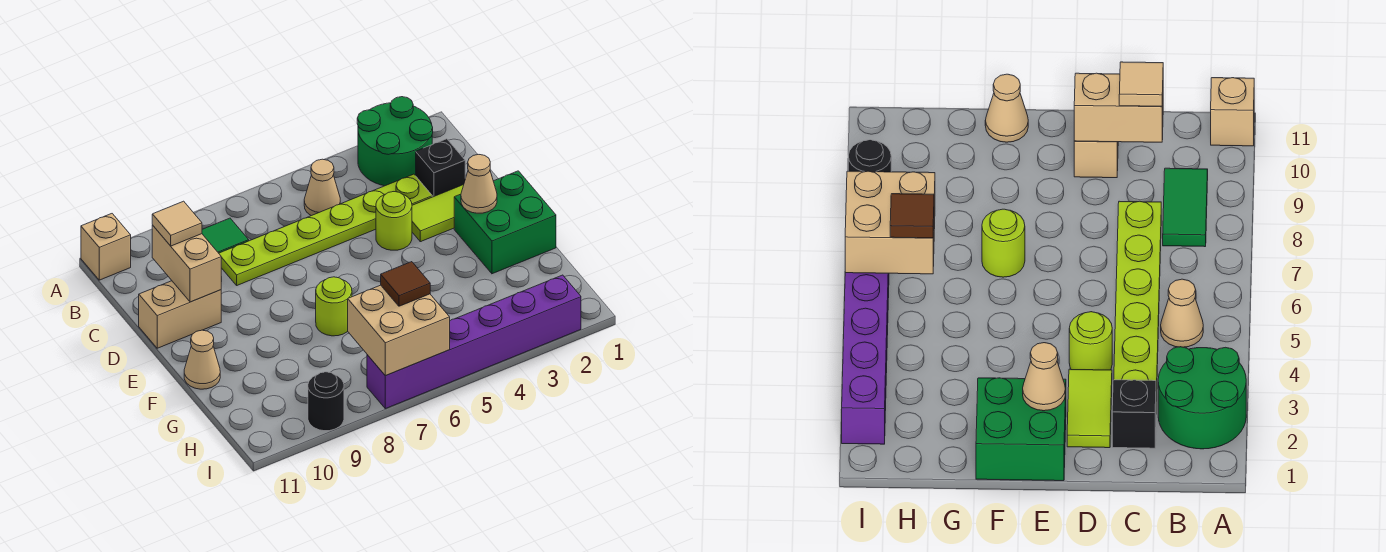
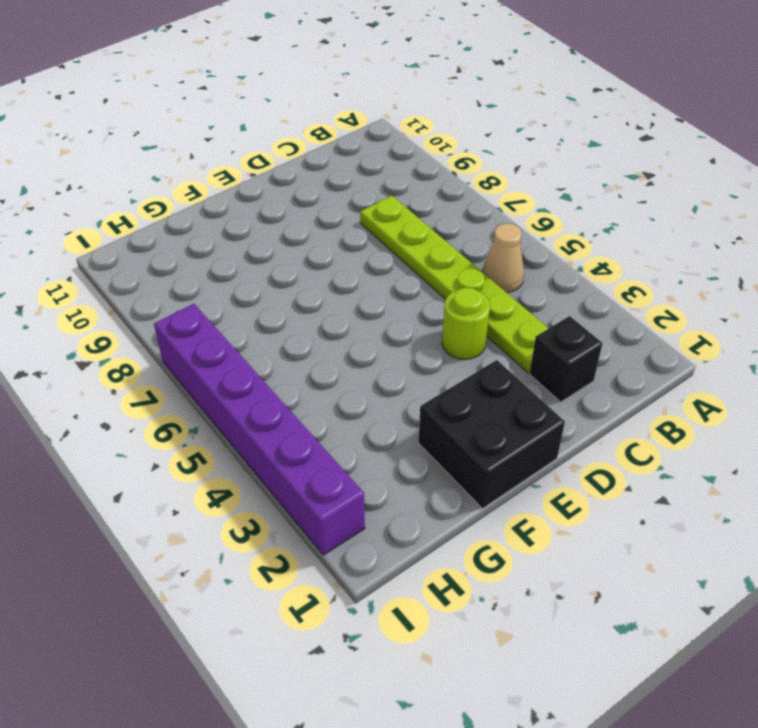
black brick E1:F2 level 1 -> green brick E1:F2 level 1
none -> green round brick A2:B3 level 1
none -> tan brick A11 level 1
none -> green tile B8:B9 level 1

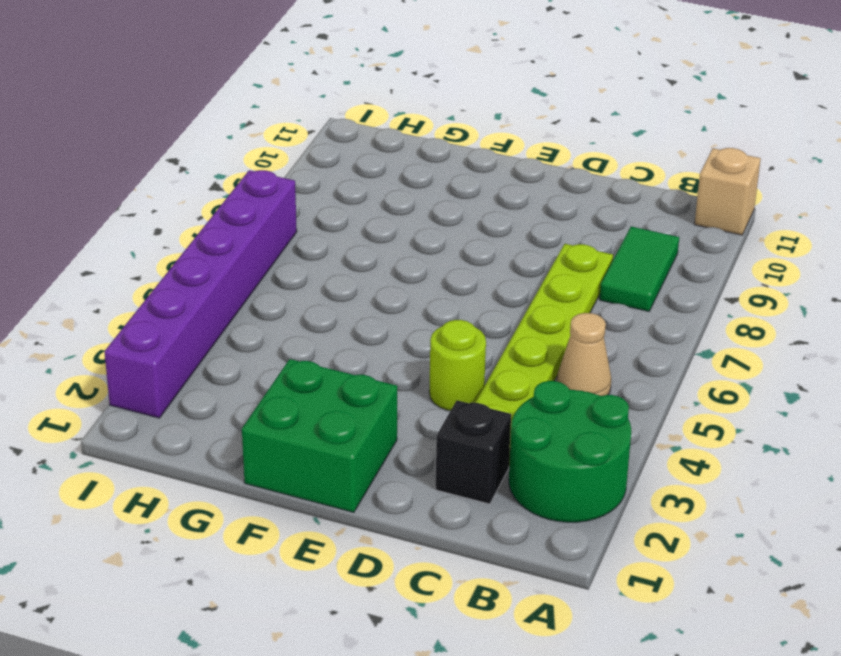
none -> lime tile D2:D3 level 1
none -> tan brick D10:D11 level 1
none -> lime round brick F7 level 1

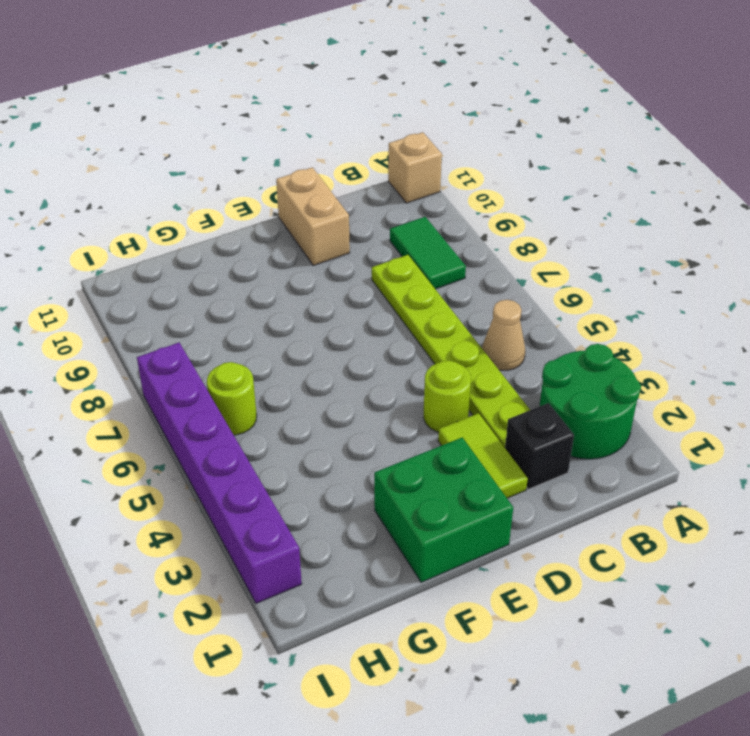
lime round brick H6 level 1 -> lime round brick F7 level 1
none -> tan cone F11 level 1
none -> black round brick I9 level 1
none -> tan brick C10:D10 level 2

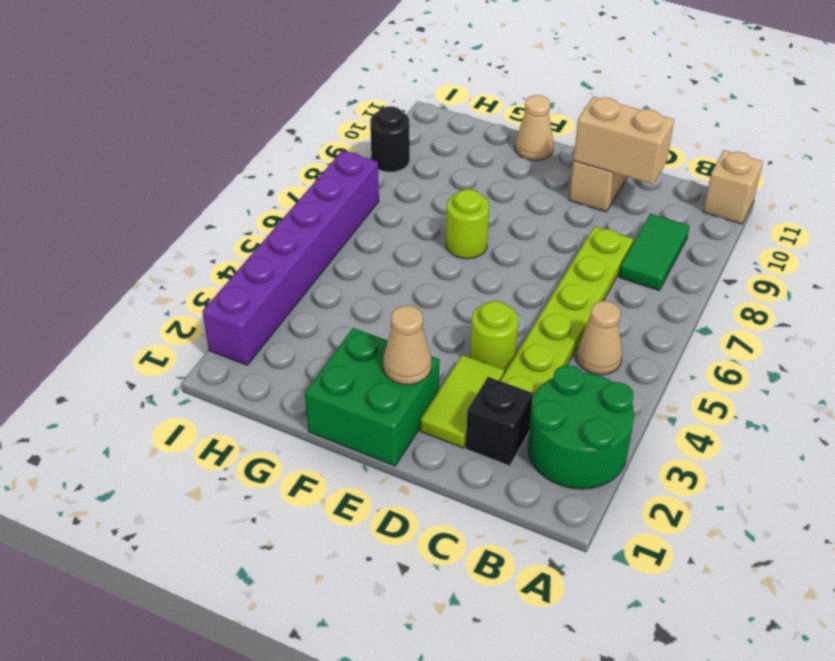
none -> tan brick H6:I7 level 2
none -> tan tile C10 level 3
none -> brown tile H6 level 3

